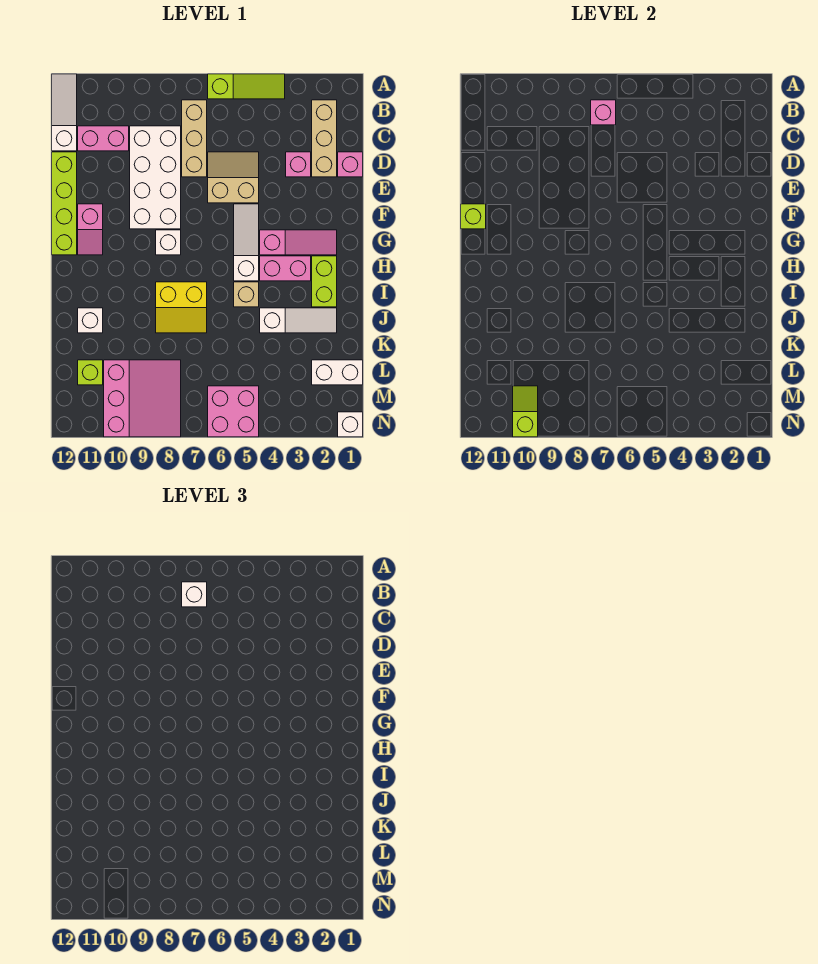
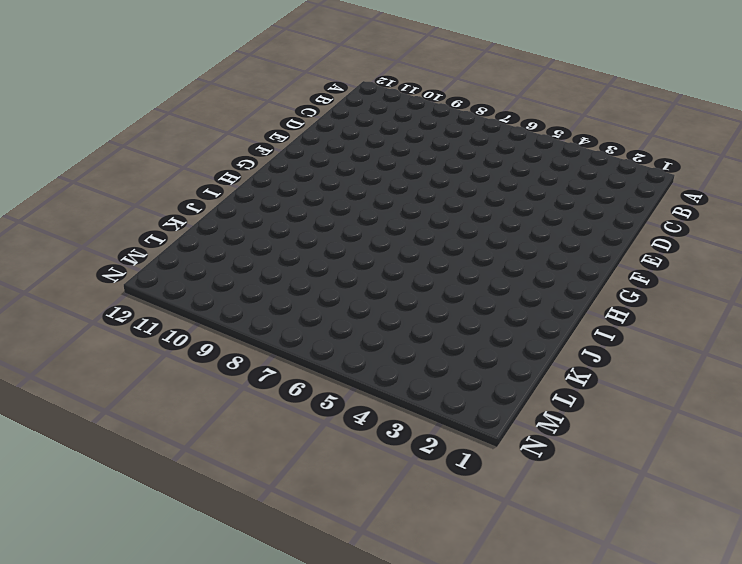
none -> lime slope A4:A6 level 1 top 6
none -> white slope A12:C12 level 1 top C
none -> tan brick B2:D2 level 1

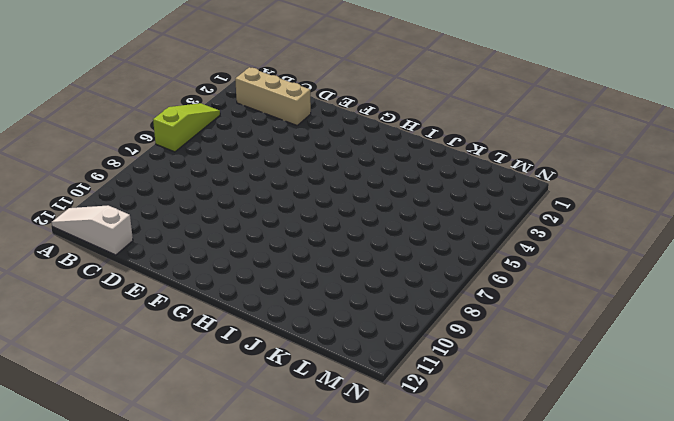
none -> tan brick B7:D7 level 1
none -> white brick C8:F9 level 1
none -> pink brick C10:C11 level 1

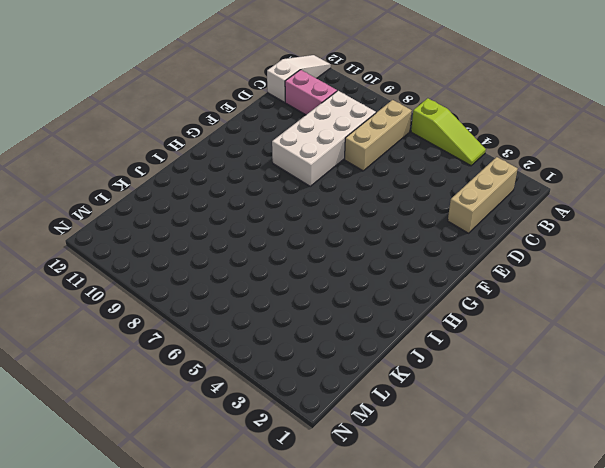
none -> pink brick D1 level 1
none -> pink brick D3 level 1
none -> tan slope D5:E6 level 1 top E

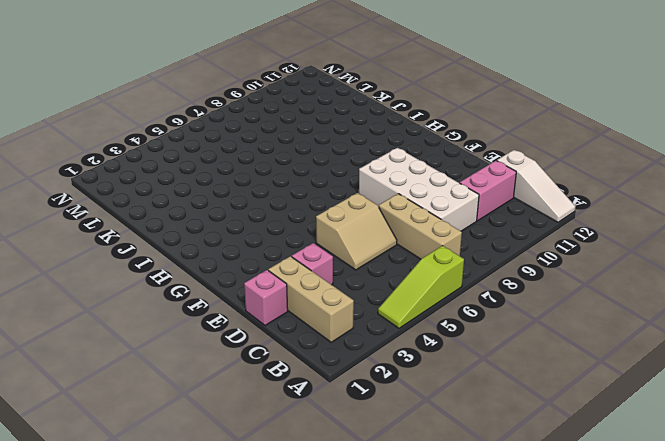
none -> lime brick D12:G12 level 1
none -> white slope F5:H5 level 1 top H
none -> pink slope F11:G11 level 1 top F

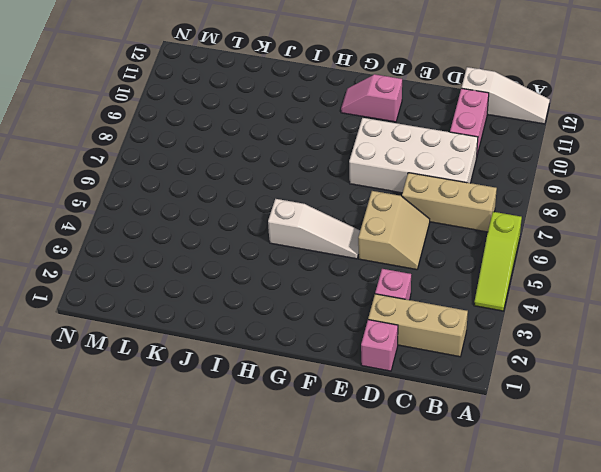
none -> lime brick D12:G12 level 1
none -> pink slope G2:G4 level 1 top 4
none -> white brick G8 level 1

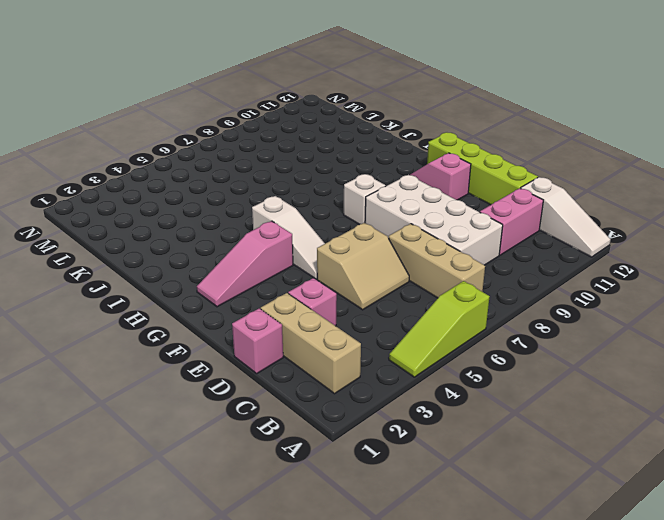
none -> lime brick H2:I2 level 1
none -> pink brick H3:H4 level 1
none -> tan brick I5 level 1

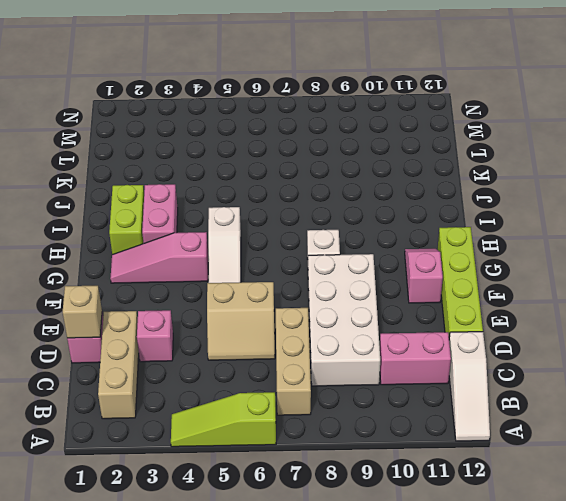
tan brick D1 level 2 -> tan brick I5 level 1
pink brick H3:I3 level 1 -> pink brick H3:H4 level 1
none -> yellow slope I7:J8 level 1 top I
none -> white slope J2:J4 level 1 top 4
none -> white brick J11 level 1

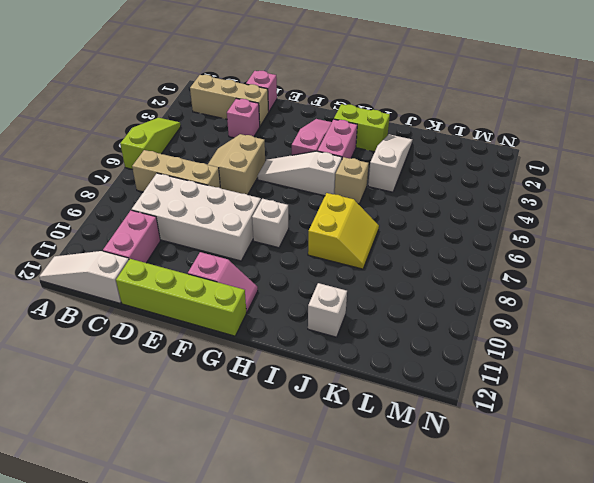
none -> white brick L1:L2 level 1
none -> pink slope L8:N10 level 1 top 10
none -> lime brick L11 level 1

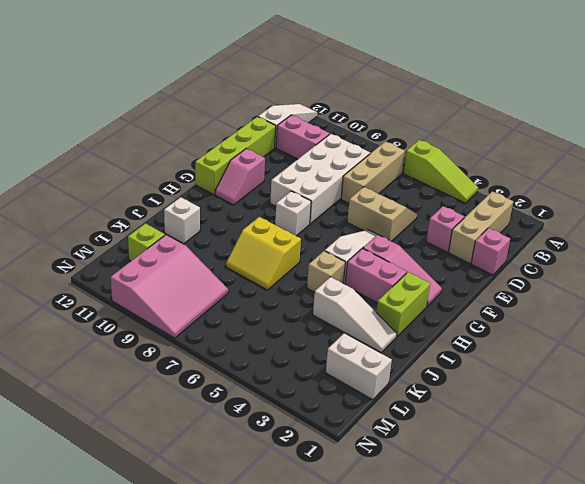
none -> pink brick M5:N6 level 1
none -> white brick N1 level 1
none -> pink brick B7 level 2

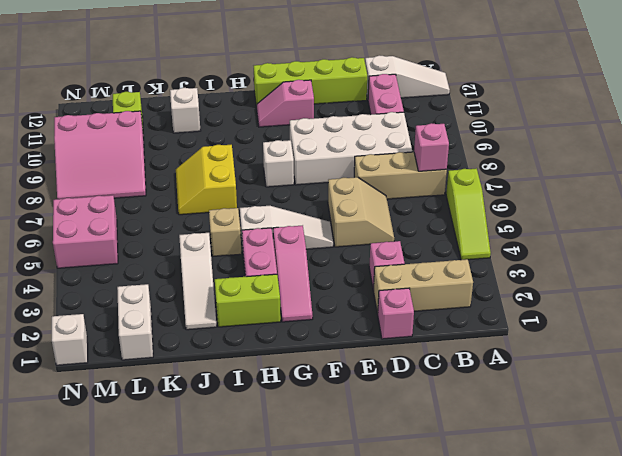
none -> lime brick F12 level 2
none -> lime slope M10:N10 level 2 top N
none -> white brick B7 level 3

